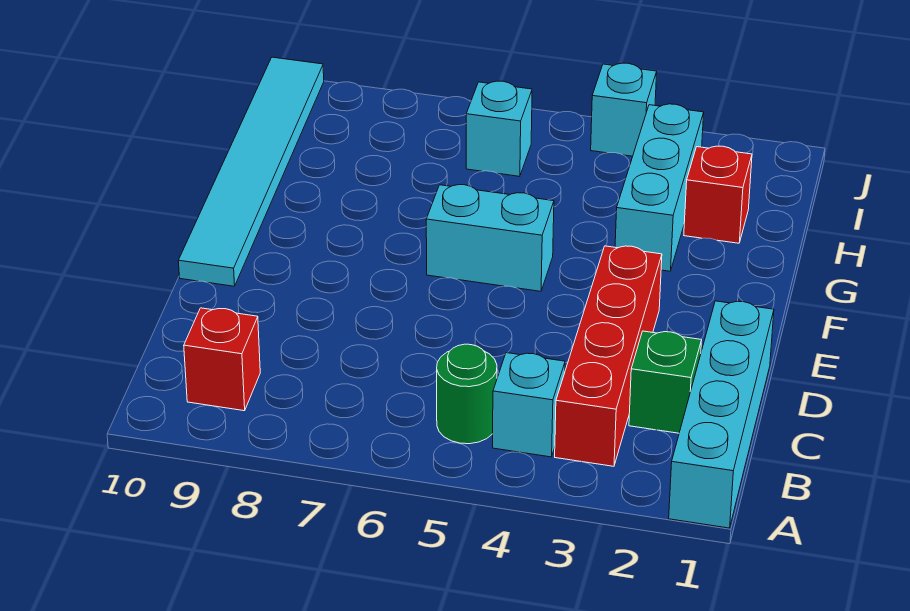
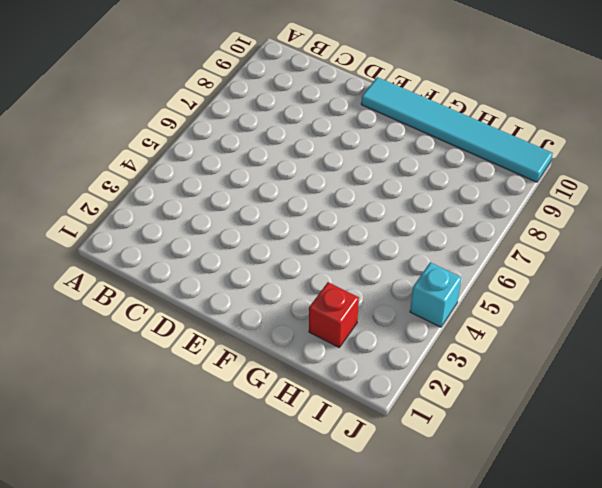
none -> cyan brick A1:D1 level 1
none -> red brick B3:E3 level 1
none -> cyan brick B4 level 1

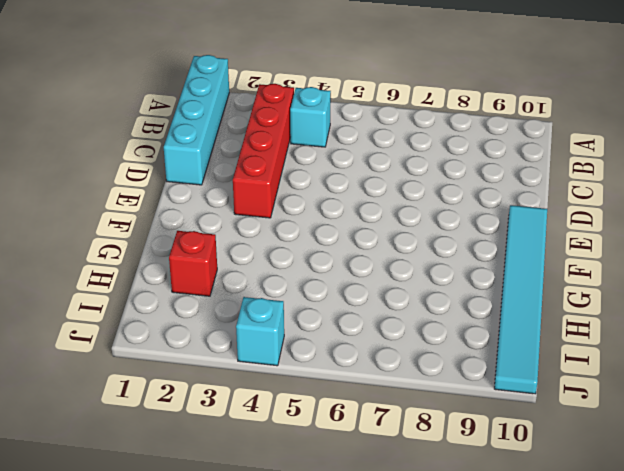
none -> green round brick B5 level 1
none -> red brick B9 level 1
none -> green brick C2 level 1

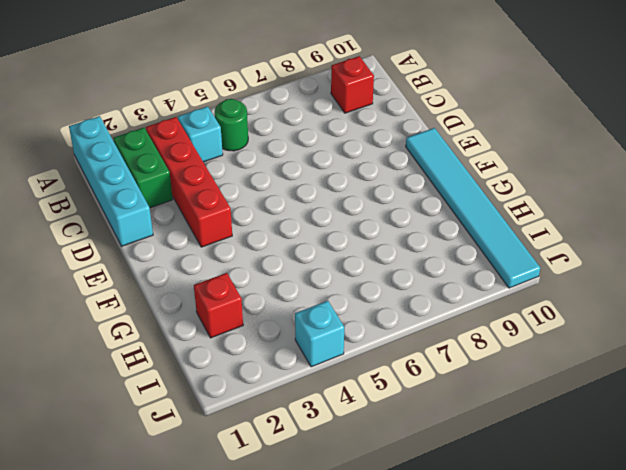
green brick B2:C2 level 1 -> green brick C2 level 1
none -> cyan brick F5:F6 level 1
none -> cyan brick G3:I3 level 1
none -> cyan brick I6 level 1

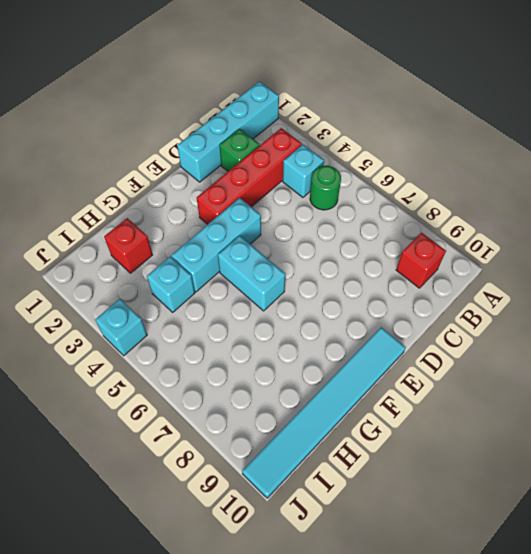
cyan brick E4:G4 level 1 -> cyan brick G3:I3 level 1
cyan brick H4 level 1 -> cyan brick I6 level 1

